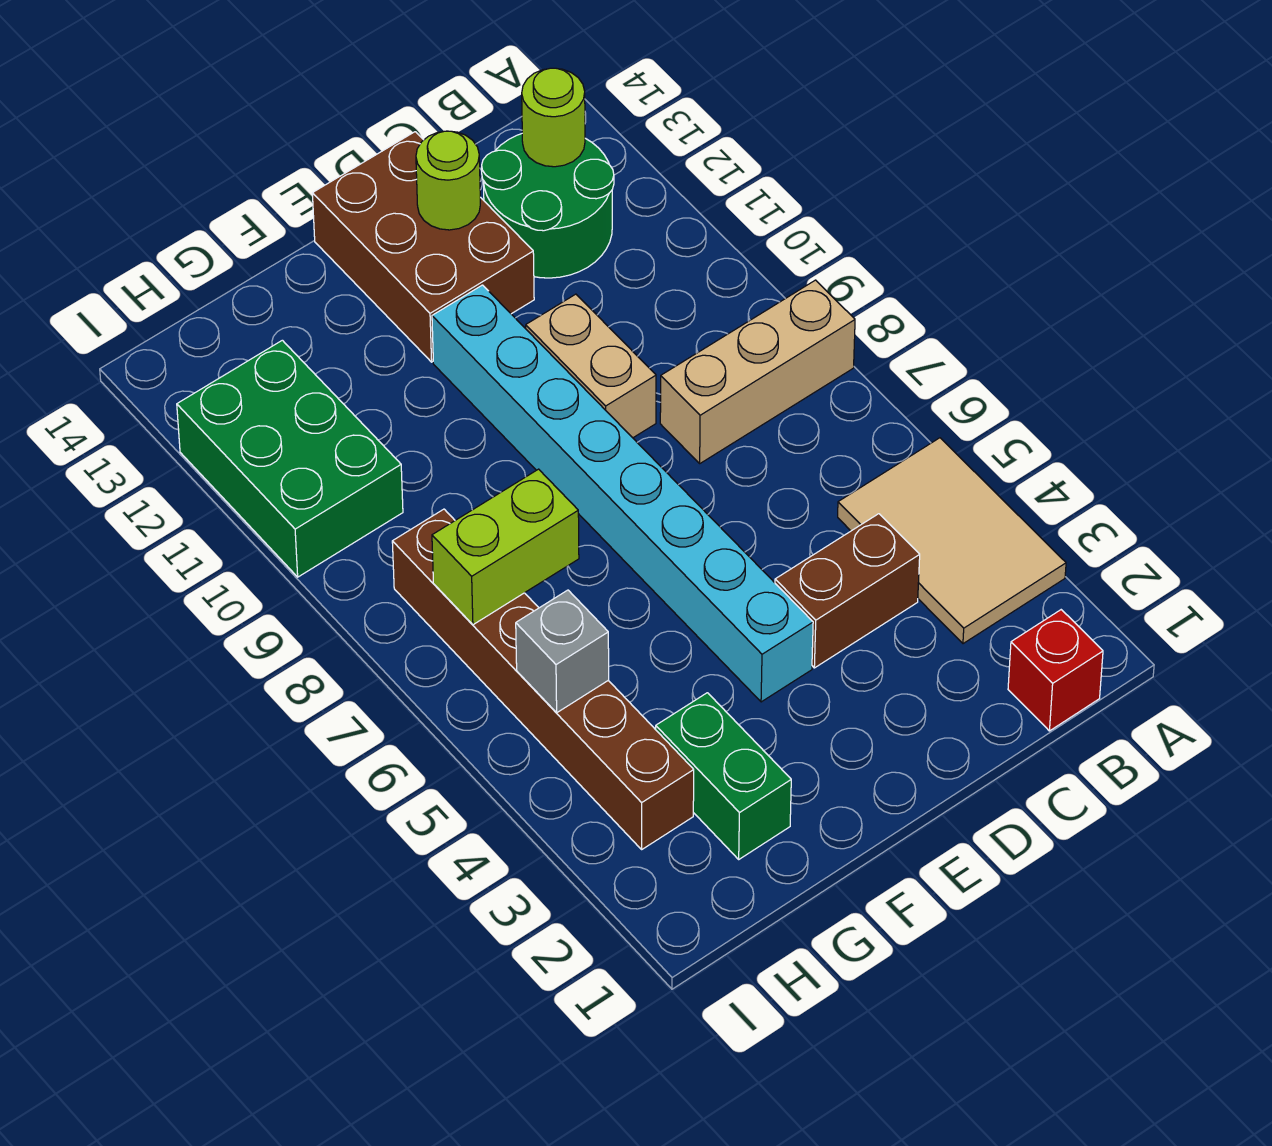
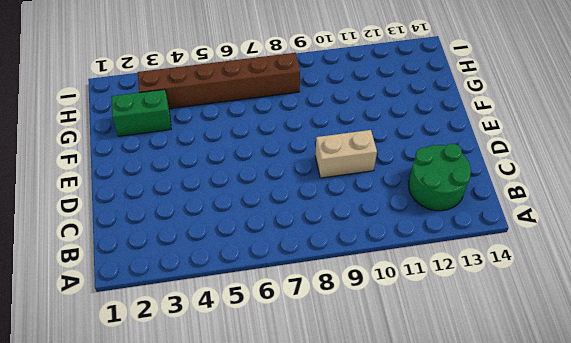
none -> tan tile A3:B5 level 1
none -> tan brick A8:C8 level 1
none -> red brick B1 level 1

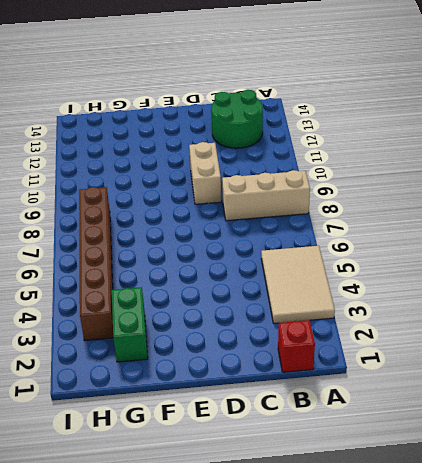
none -> brown brick C4:D4 level 1
none -> brown brick D12:E14 level 1
none -> cyan brick E4:E11 level 1

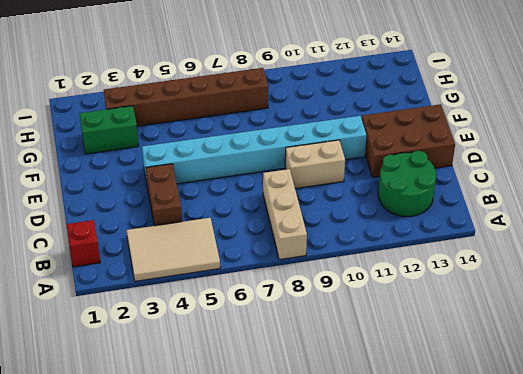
none -> green brick H10:I12 level 1
none -> lime round brick B13 level 2
none -> lime round brick D13 level 2

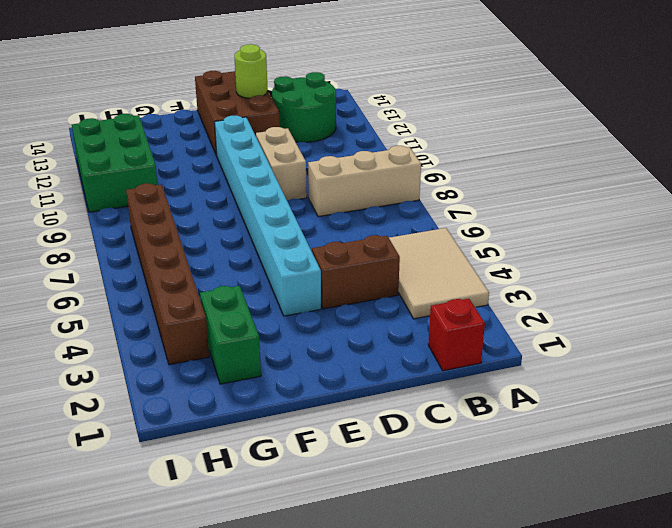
none -> lime round brick B13 level 2
none -> lime brick G7:H7 level 2
none -> grey brick H5 level 2

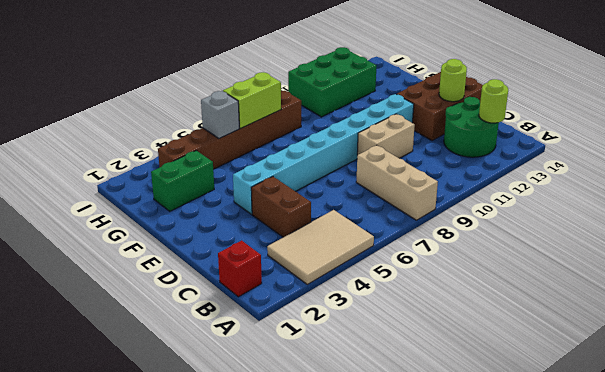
lime brick H6:H7 level 2 -> lime brick G7:H7 level 2

